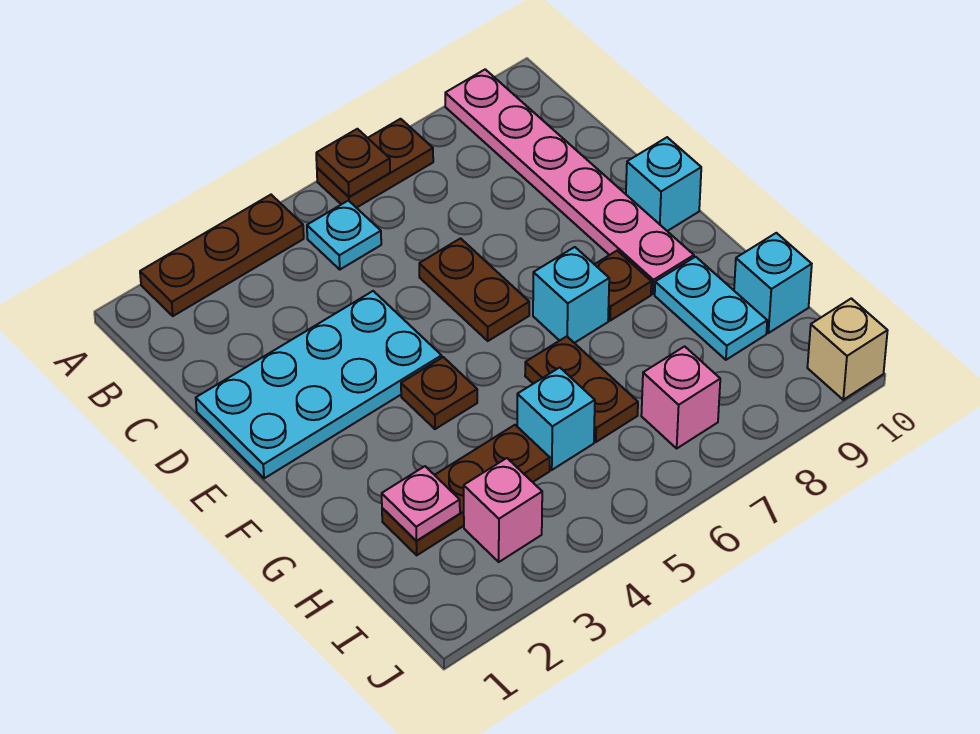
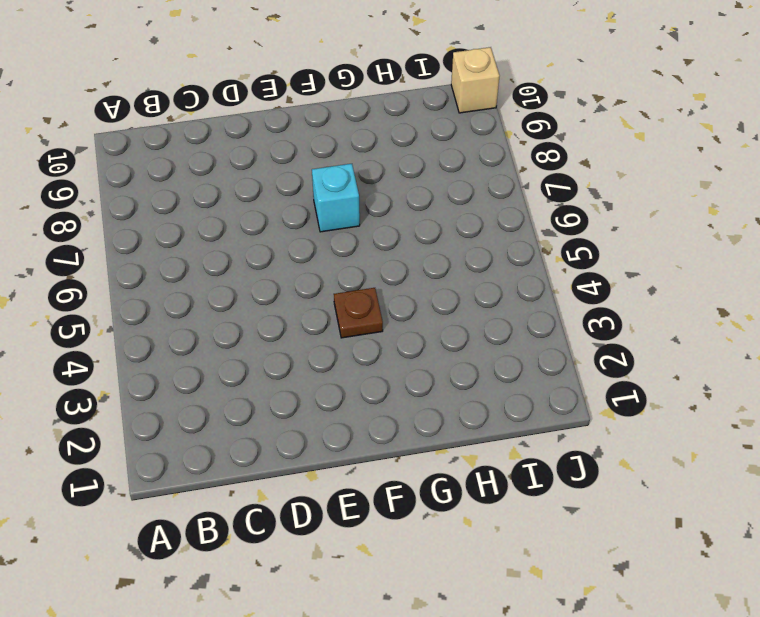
none -> brown plate A2:A4 level 1
none -> brown plate A6:A7 level 1
none -> pink plate A9:F9 level 1

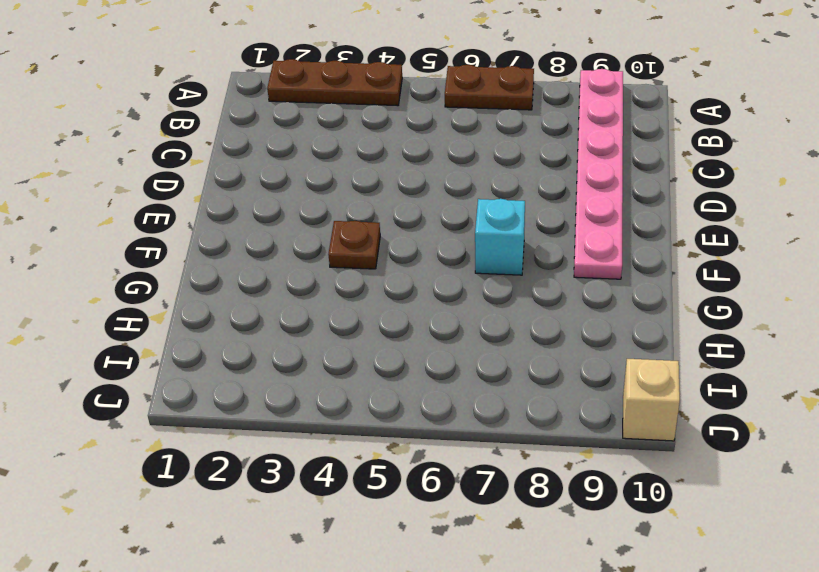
none -> cyan plate B5 level 1
none -> cyan plate D1:E4 level 1
none -> brown plate D6:E6 level 1

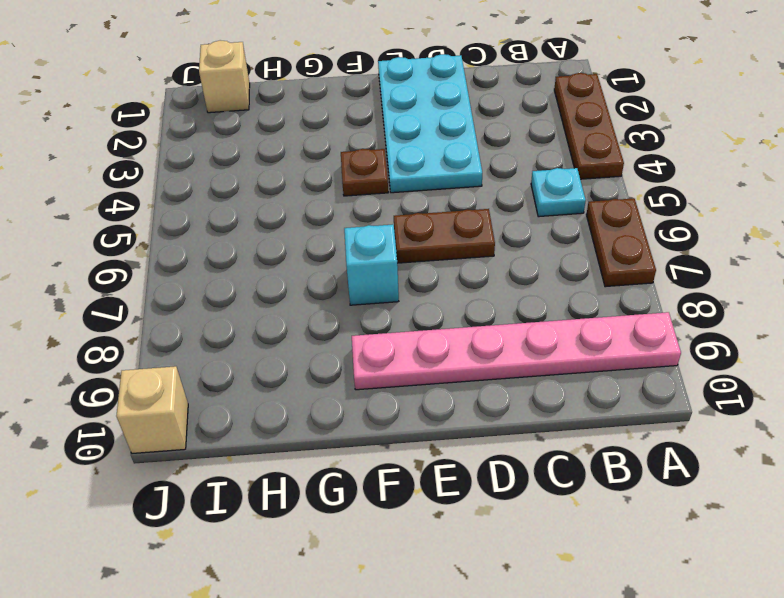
tan brick I1 level 1 -> none
none -> cyan brick E10 level 1
none -> brown plate F8 level 1
none -> brown plate G6:H6 level 1

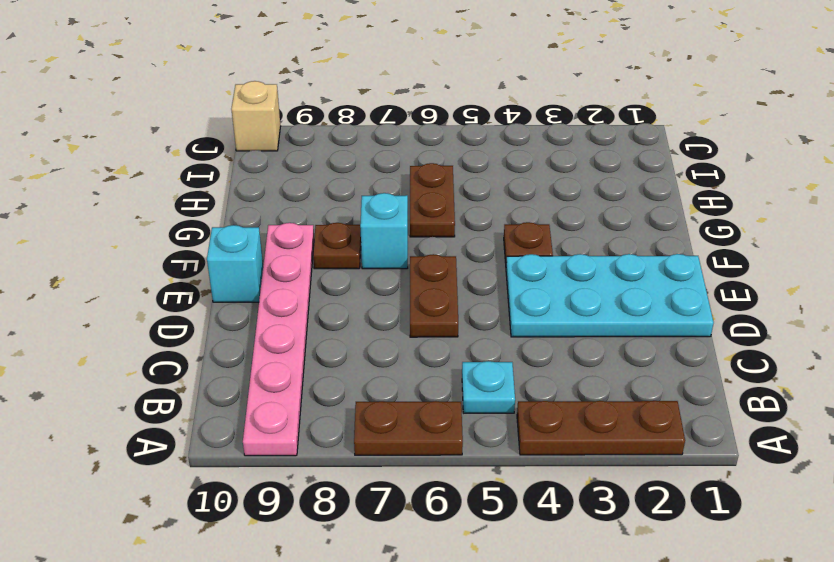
none -> cyan plate G9:H9 level 1
none -> brown plate H2:H4 level 1
none -> cyan brick H5 level 1

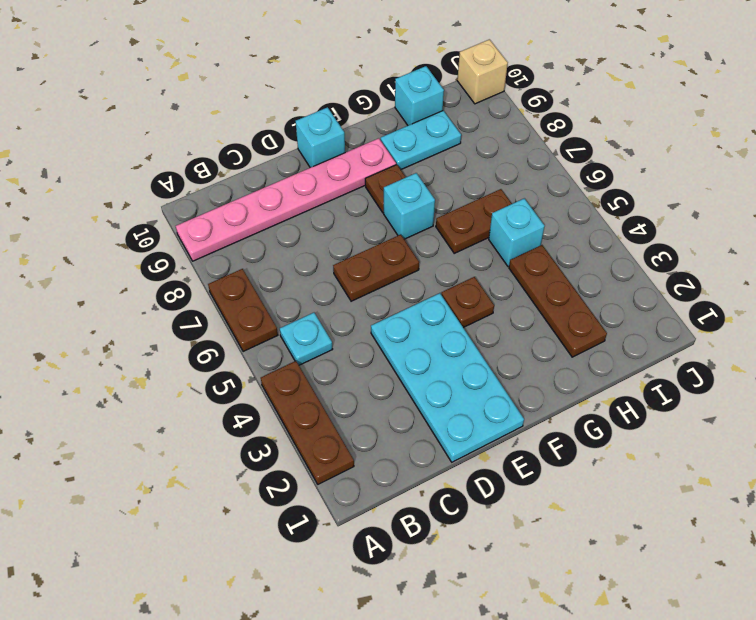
none -> pink brick I3 level 1
none -> pink brick I7 level 1
none -> brown plate A6 level 2

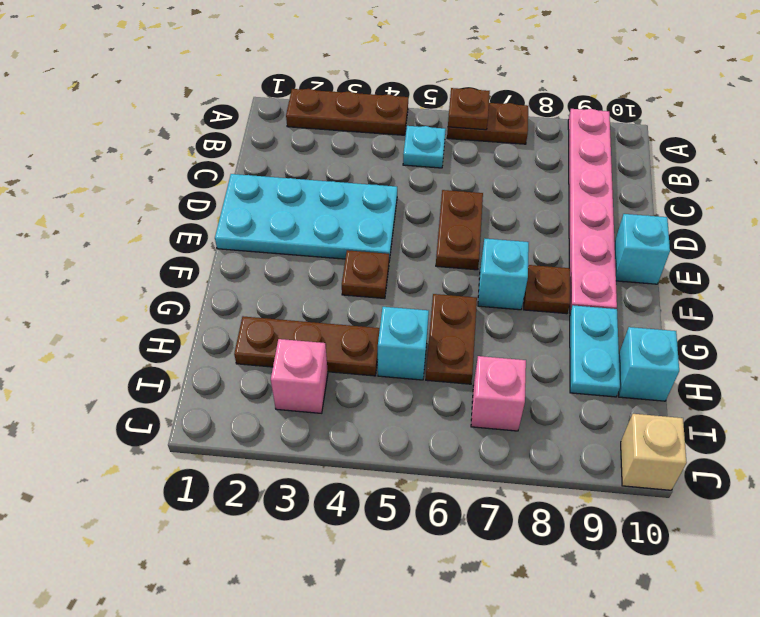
none -> pink plate H2 level 2

